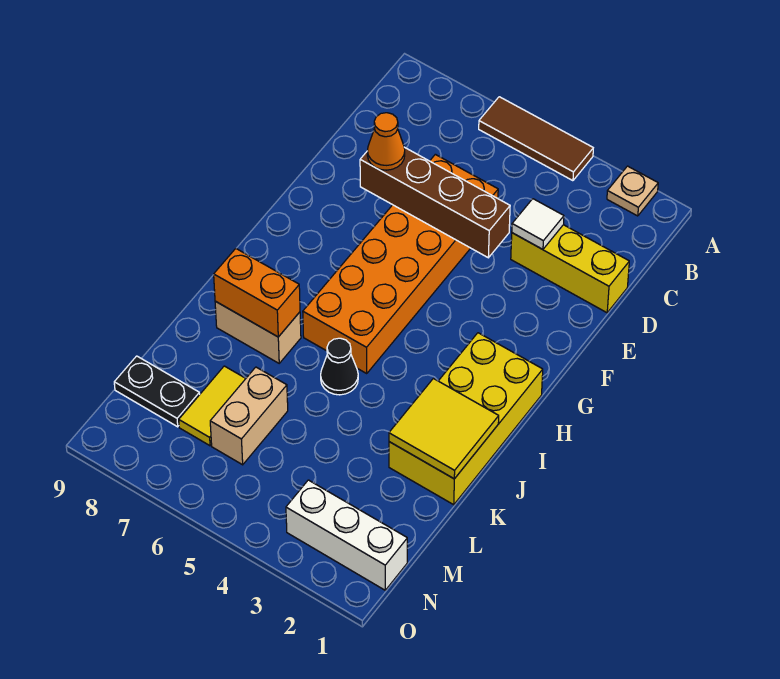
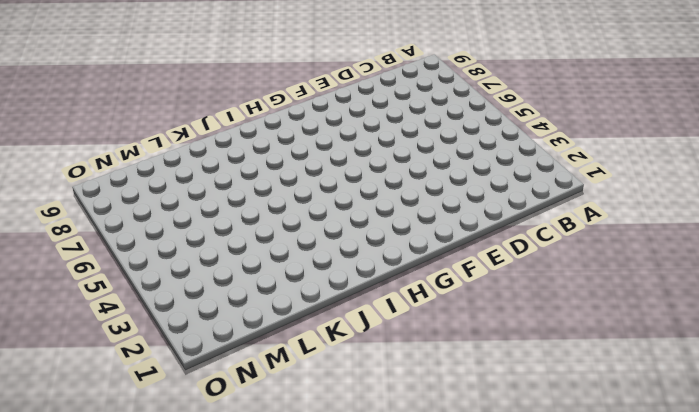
none -> tan plate A2 level 1
none -> brown tile A4:A6 level 1
none -> yellow brick D1:D3 level 1

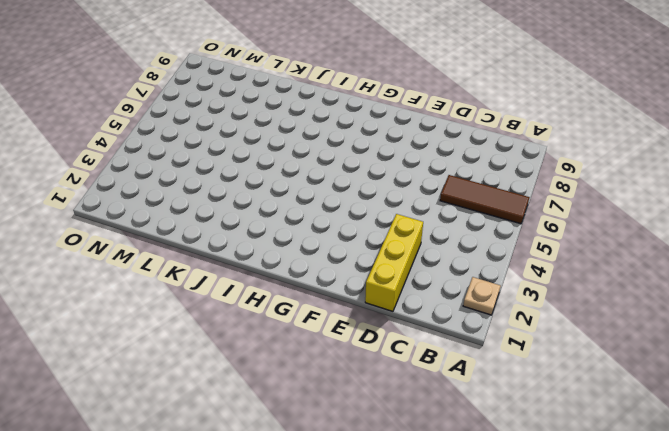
brown tile A6:C6 level 1 -> brown tile A4:A6 level 1
none -> orange brick D5:I6 level 1
none -> yellow brick H1:K2 level 1
none -> black cone J5 level 1

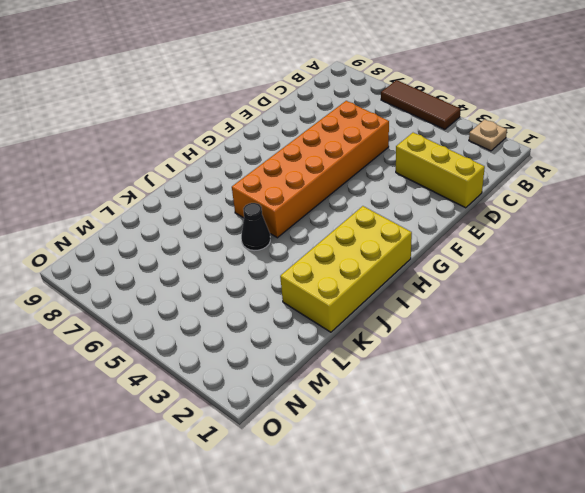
none -> tan brick J7:J8 level 1
none -> tan brick L6:M6 level 1
none -> yellow tile L7:M7 level 1

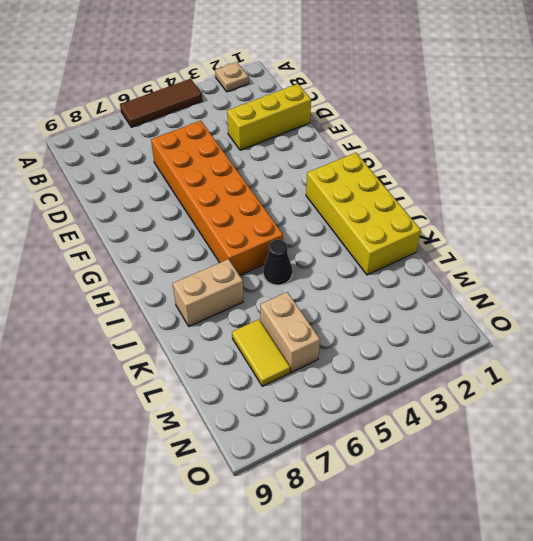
none -> black plate M8:M9 level 1
none -> white brick N1:N3 level 1
none -> white tile D3 level 2

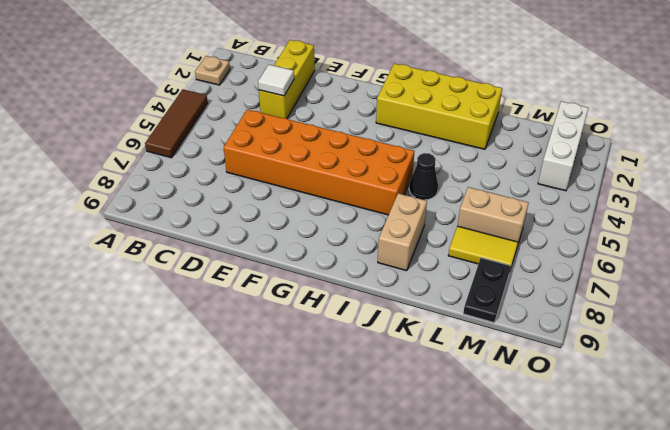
none -> brown brick E4:E7 level 2
none -> yellow tile J1:K2 level 2
none -> orange brick J7:J8 level 2

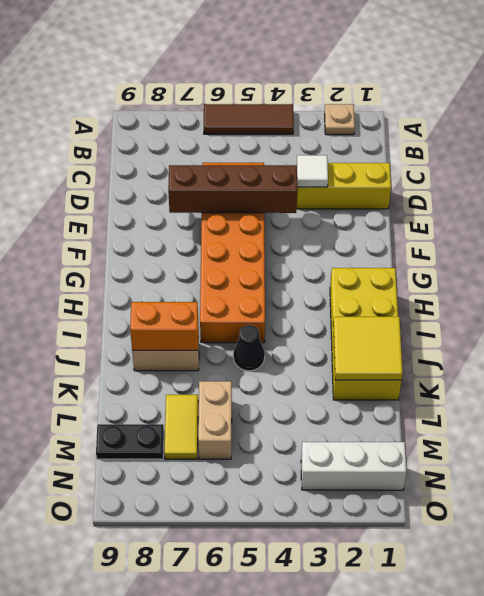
none -> orange cone E7 level 3

